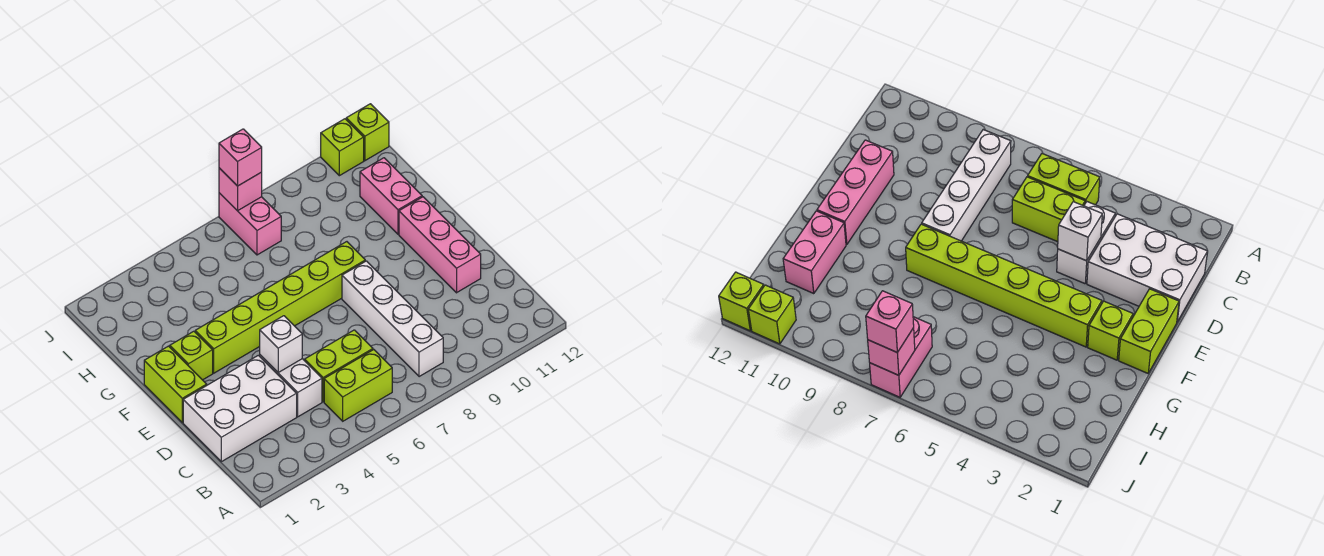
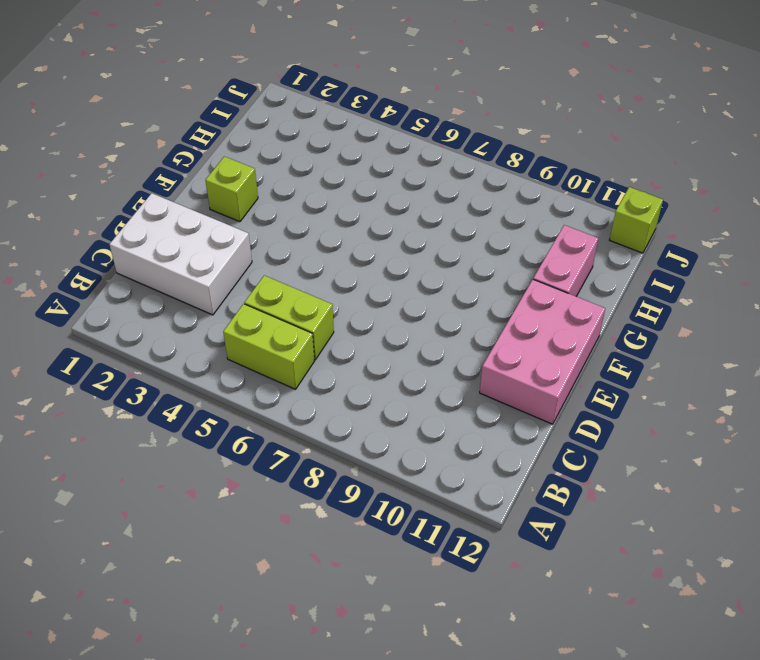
pink brick D11:F12 level 1 -> pink brick D11:F11 level 1
none -> white brick B8:E8 level 1
none -> white brick C4:D4 level 1
none -> lime brick E1:F1 level 1

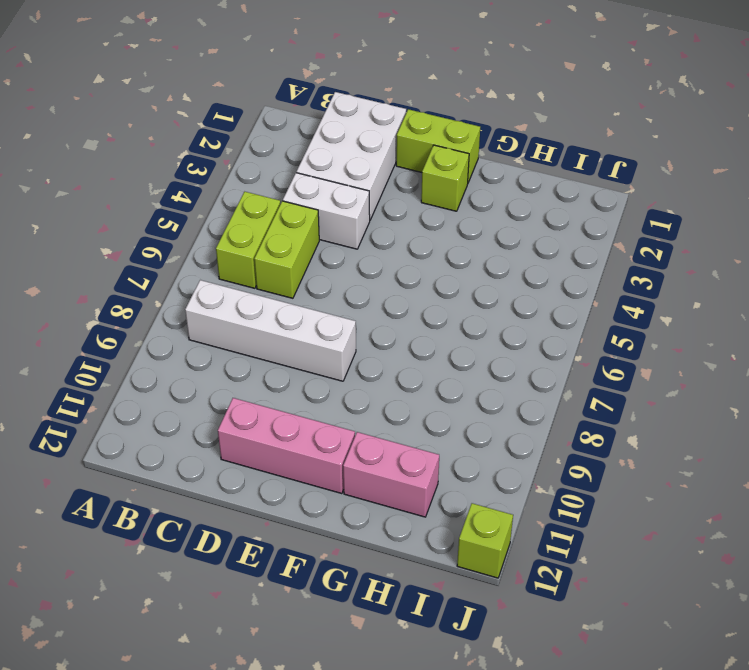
none -> lime brick F3:F8 level 1
none -> pink brick I7:J7 level 1
none -> lime brick J11 level 1

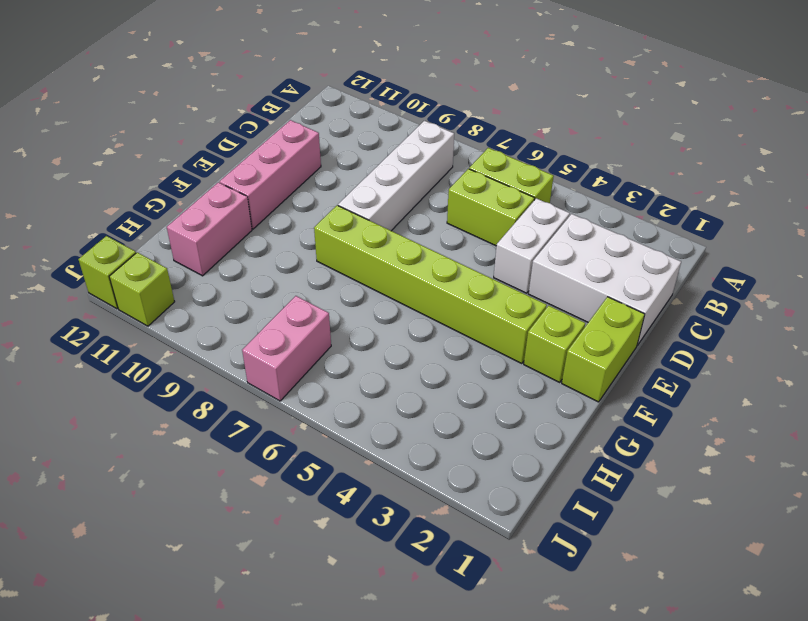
none -> white brick D4 level 2
none -> pink brick J7 level 2
none -> pink brick J7 level 3

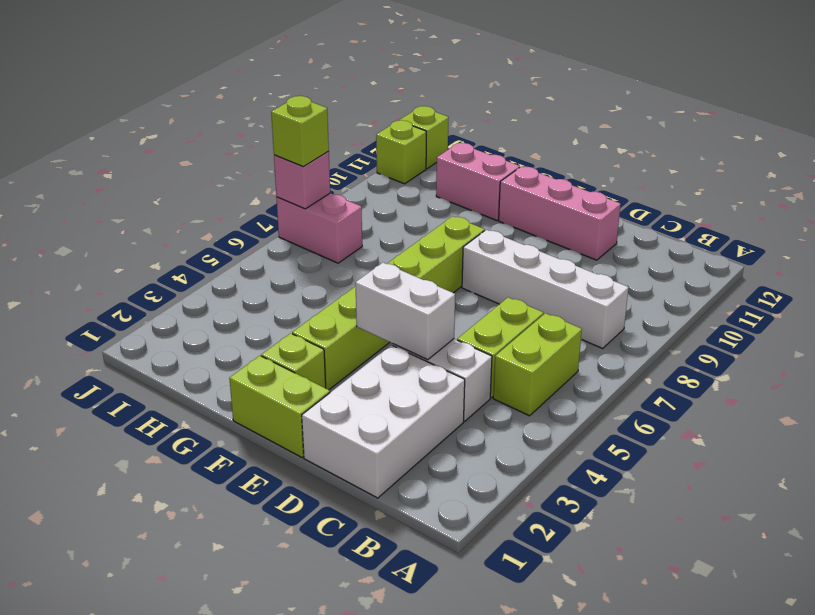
white brick D4:E4 level 2 -> white brick D4 level 2
lime brick J7 level 3 -> pink brick J7 level 3

